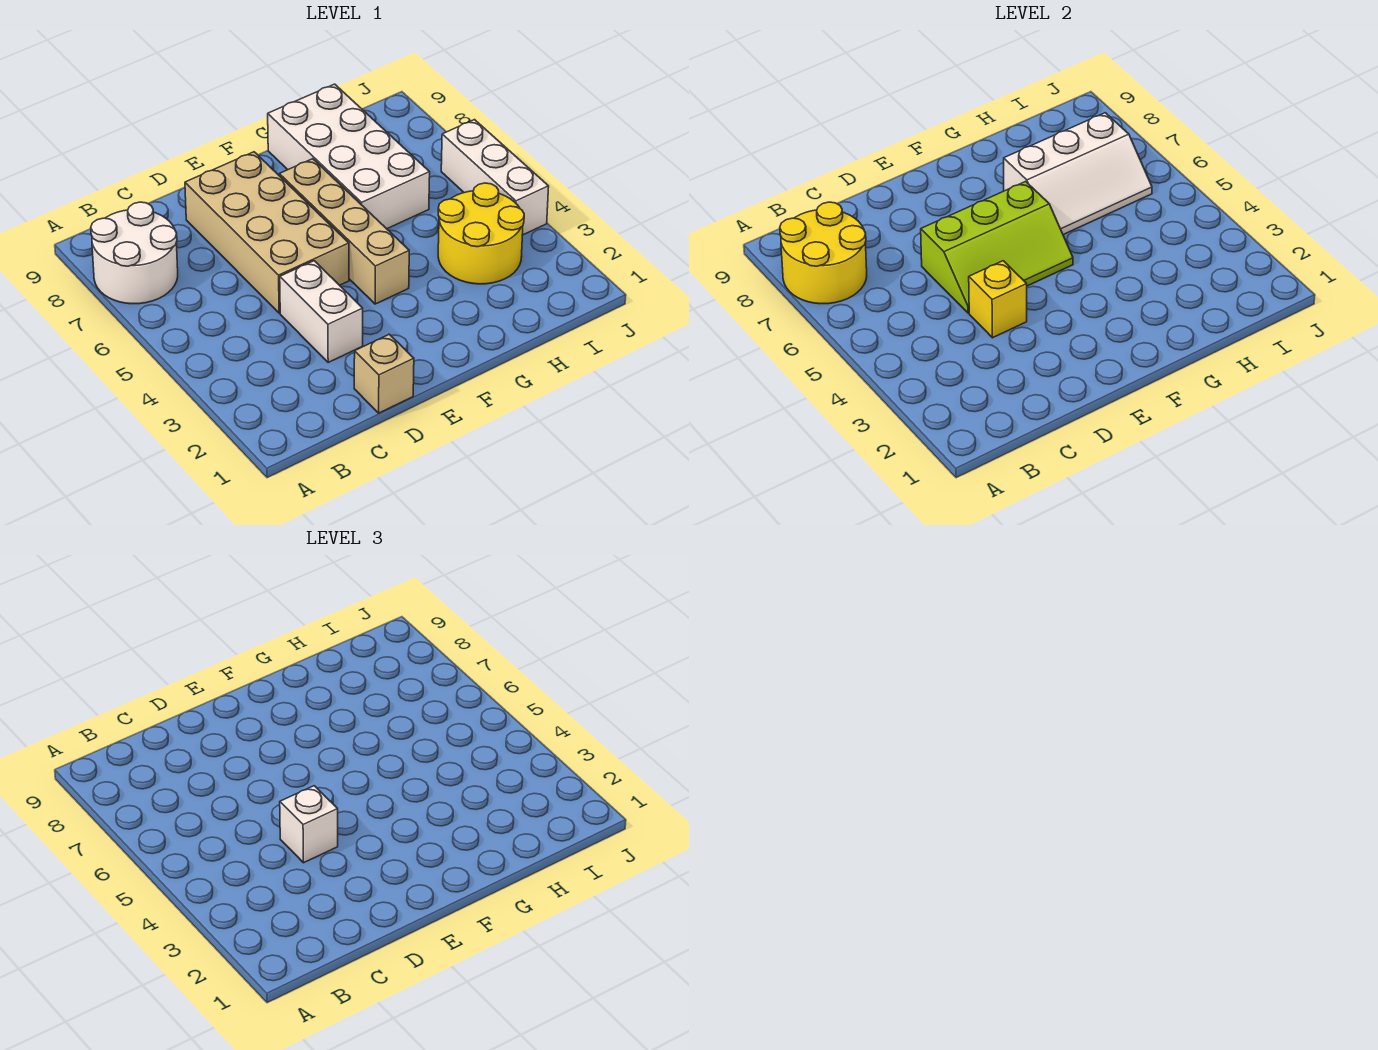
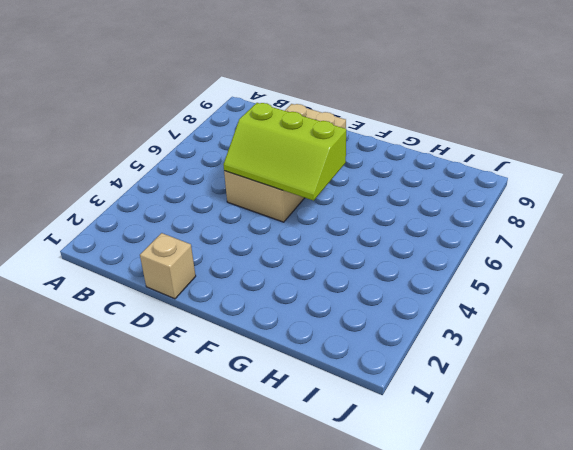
none -> white round brick A7:B8 level 1
none -> white brick D3:D4 level 1
none -> tan brick F4:F7 level 1

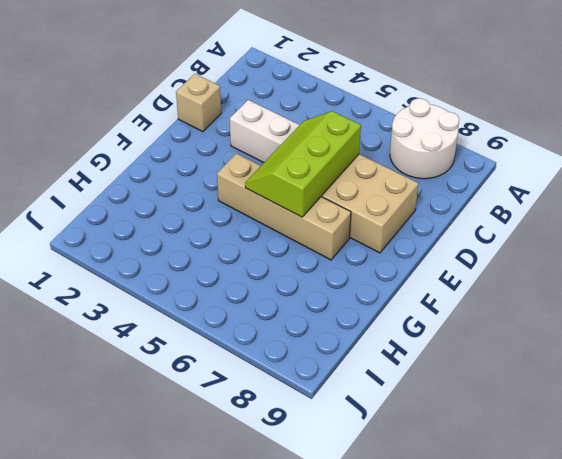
none -> white brick G6:H9 level 1
none -> yellow round brick H3:I4 level 1
none -> white brick J4:J6 level 1

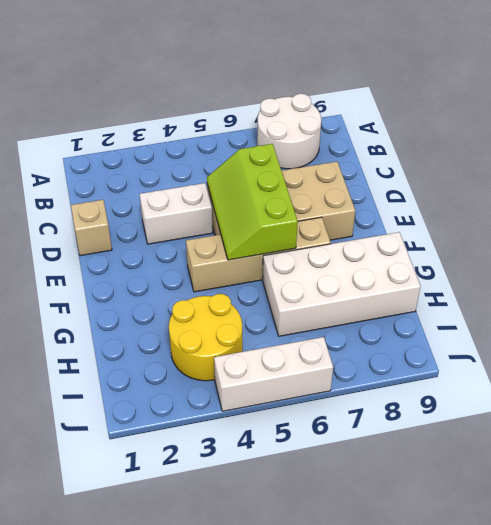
none -> yellow round brick A7:B8 level 2
none -> yellow brick D4 level 2
none -> white slope G6:I7 level 2 top 7

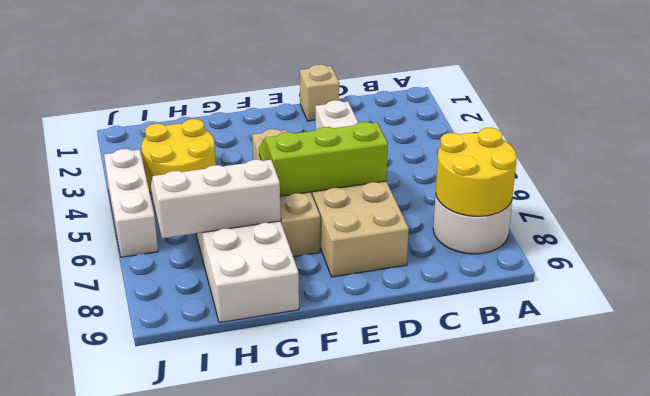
none -> yellow brick D4 level 2
none -> white brick D4 level 3

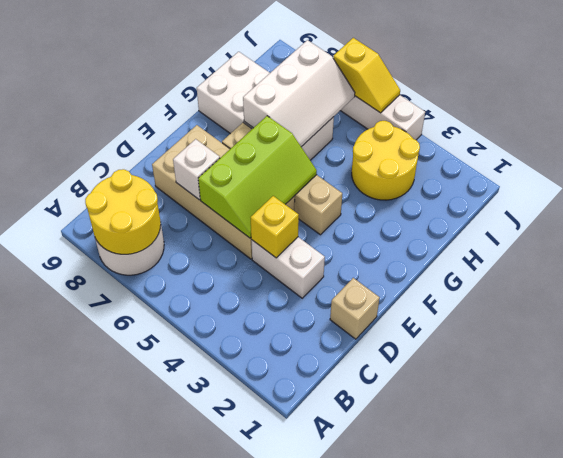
white brick D7 level 2 -> white brick D4 level 3
yellow slope J5:J6 level 2 top 6 -> none

